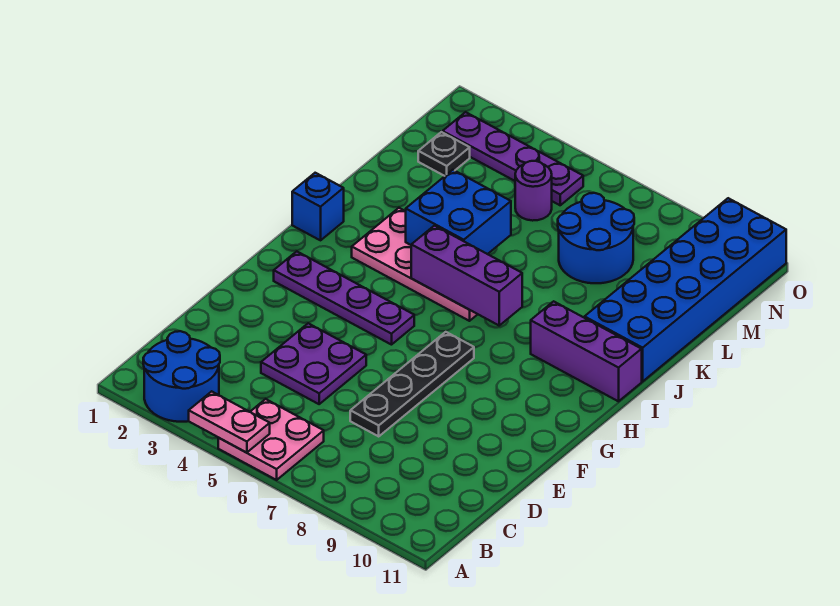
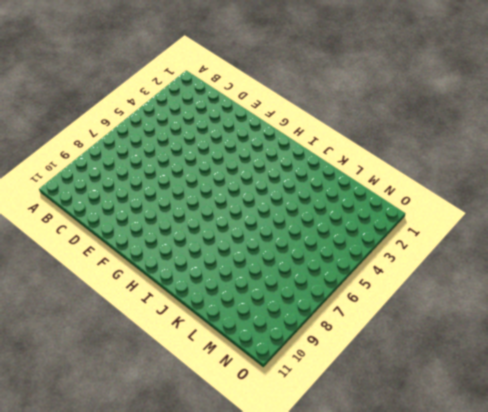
none -> blue round brick A2:B3 level 1
none -> pink plate A5:B6 level 1
none -> purple plate D4:E5 level 1

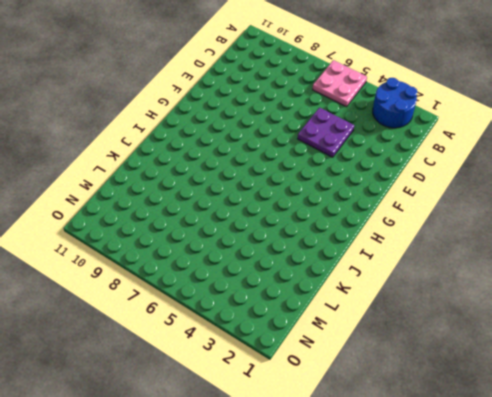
none -> black plate D7:G7 level 1
none -> purple plate G2:G5 level 1
none -> blue brick I1 level 1

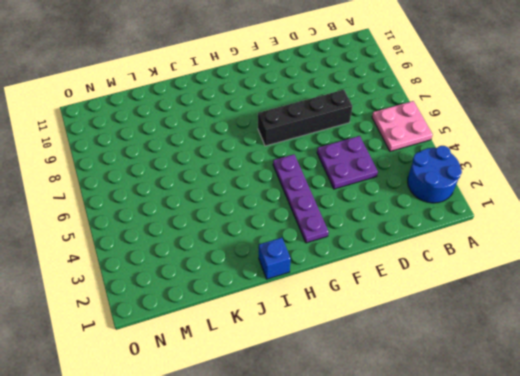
black brick D7:G7 level 1 -> black plate D7:G7 level 1
none -> pink plate I3:J6 level 1
none -> purple brick I9:I11 level 1
none -> blue brick J10:O11 level 1

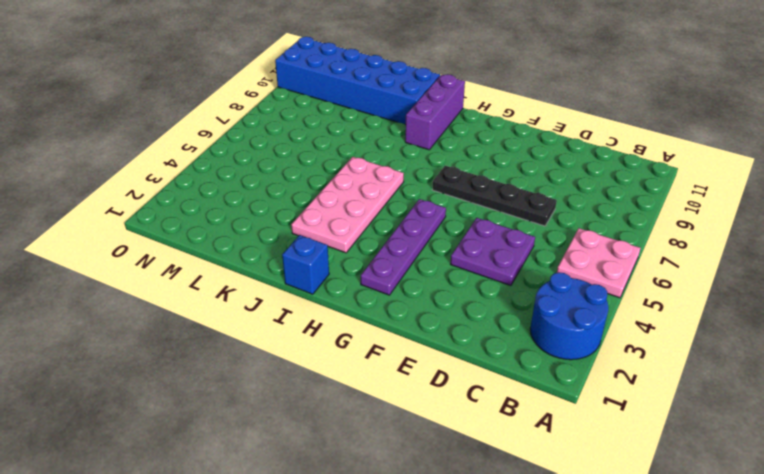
none -> blue round brick L7:M8 level 1
none -> black plate M2 level 1
none -> purple round brick M5 level 1

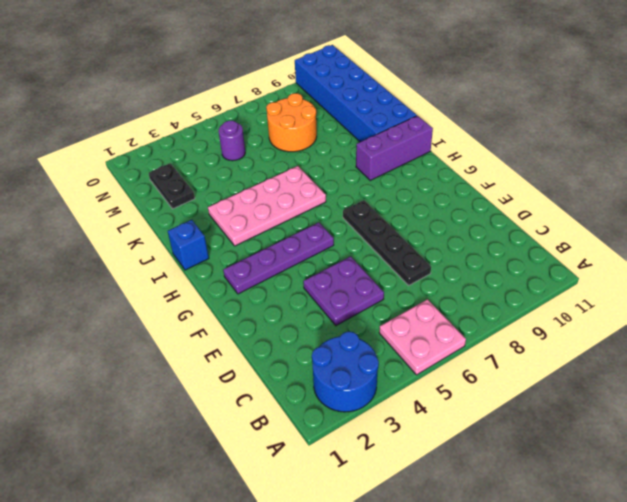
black plate L2:M2 level 1 -> black plate M2 level 1
orange round brick L7:M8 level 1 -> blue round brick L7:M8 level 1
none -> purple plate N2:N5 level 1
none -> pink plate A4:A5 level 2
none -> purple brick I5:I7 level 2

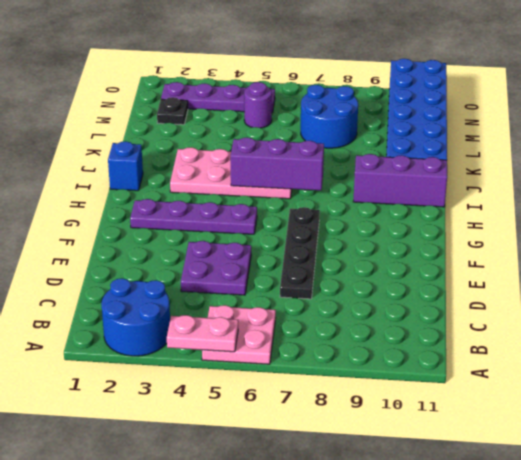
none -> blue brick J4:K5 level 2

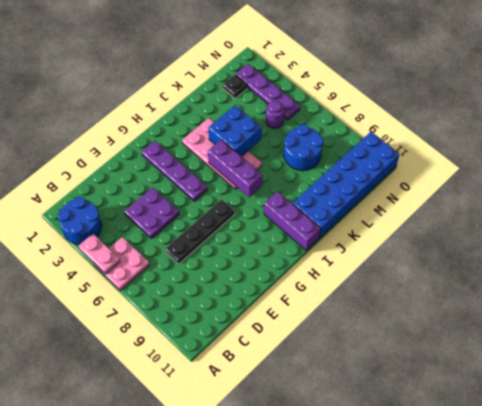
none -> blue brick I1 level 1

